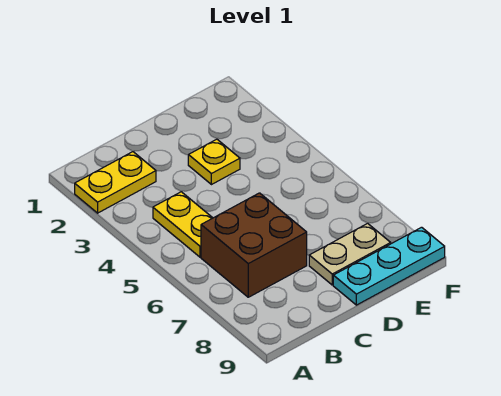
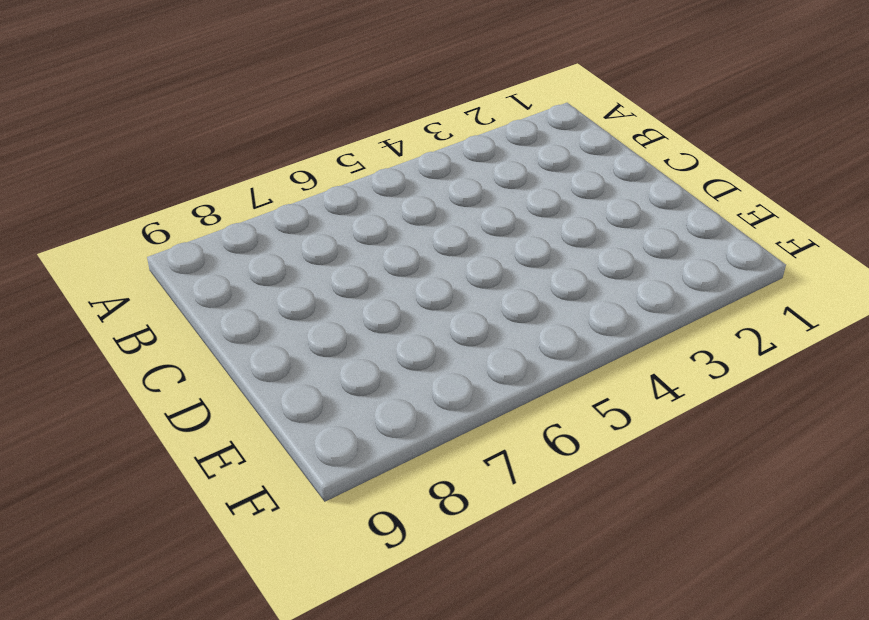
none -> yellow plate A2:B2 level 1
none -> yellow plate B4:B5 level 1

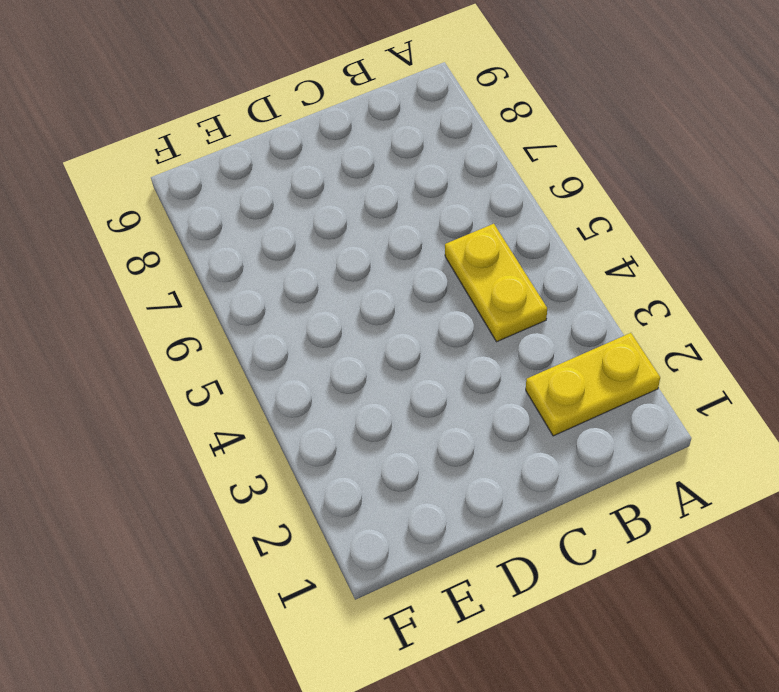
none -> brown brick B6:C7 level 1
none -> yellow plate D3 level 1

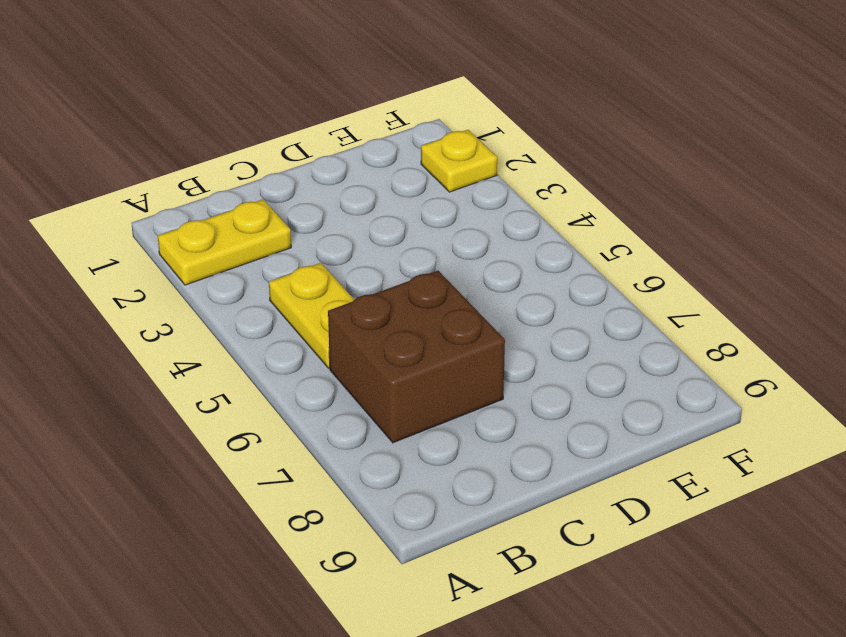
yellow plate F2 level 1 -> yellow plate D3 level 1
none -> tan plate D8:E8 level 1
none -> cyan plate D9:F9 level 1

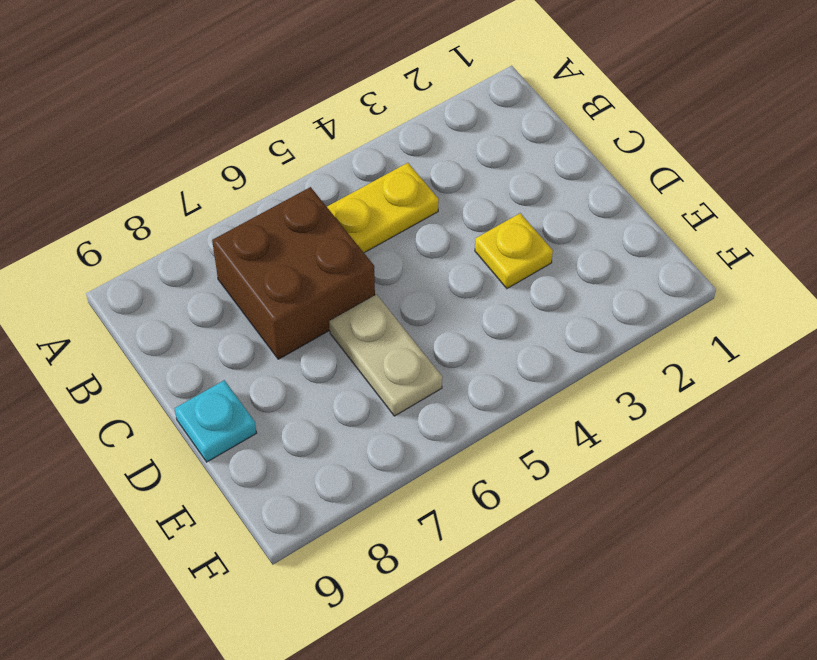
tan plate D6:E6 level 1 -> tan plate D8:E8 level 1
cyan plate D9 level 1 -> cyan plate D9:F9 level 1
none -> yellow plate A2:B2 level 1

